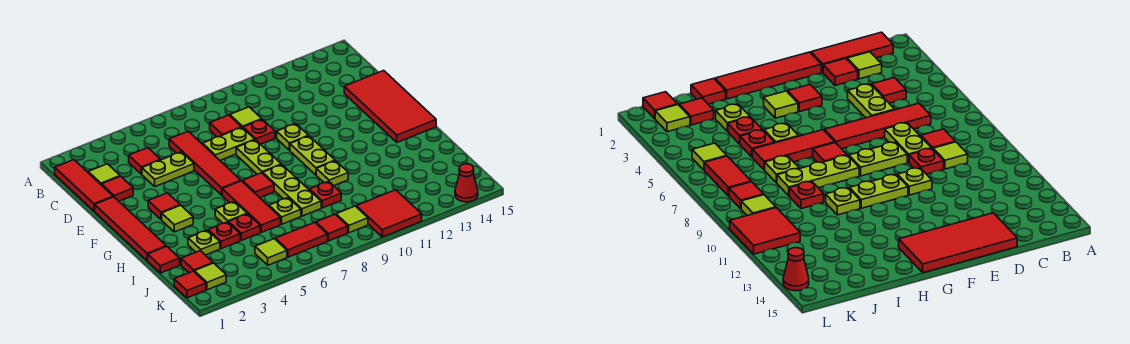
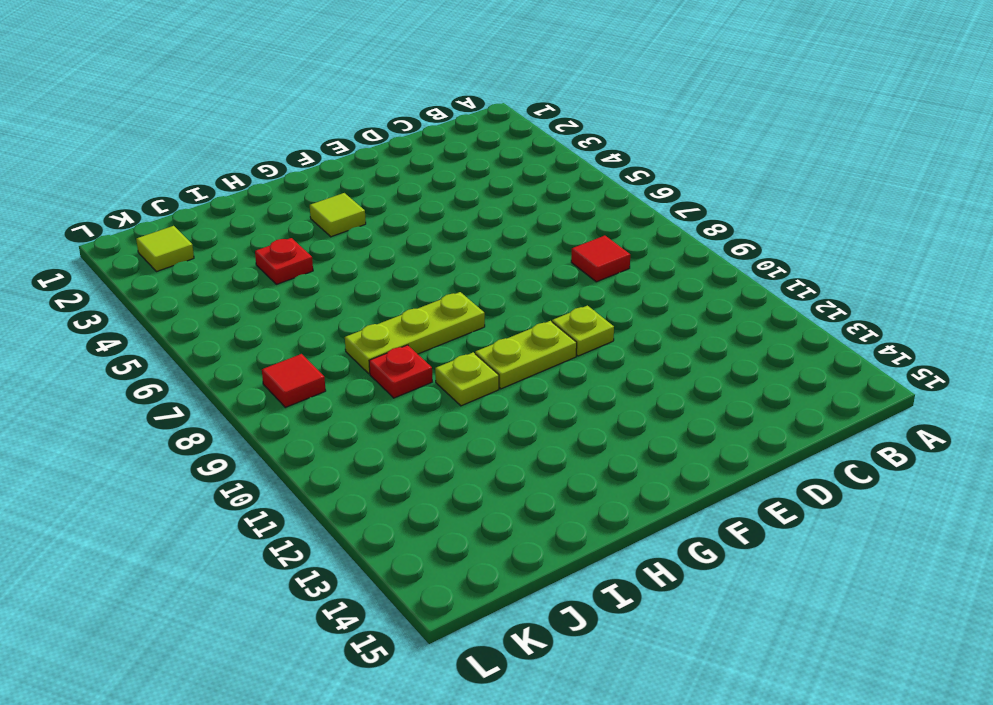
none -> red tile B1:D1 level 1
none -> lime tile C2 level 1
none -> red tile C4 level 1
none -> red tile C6:F6 level 1

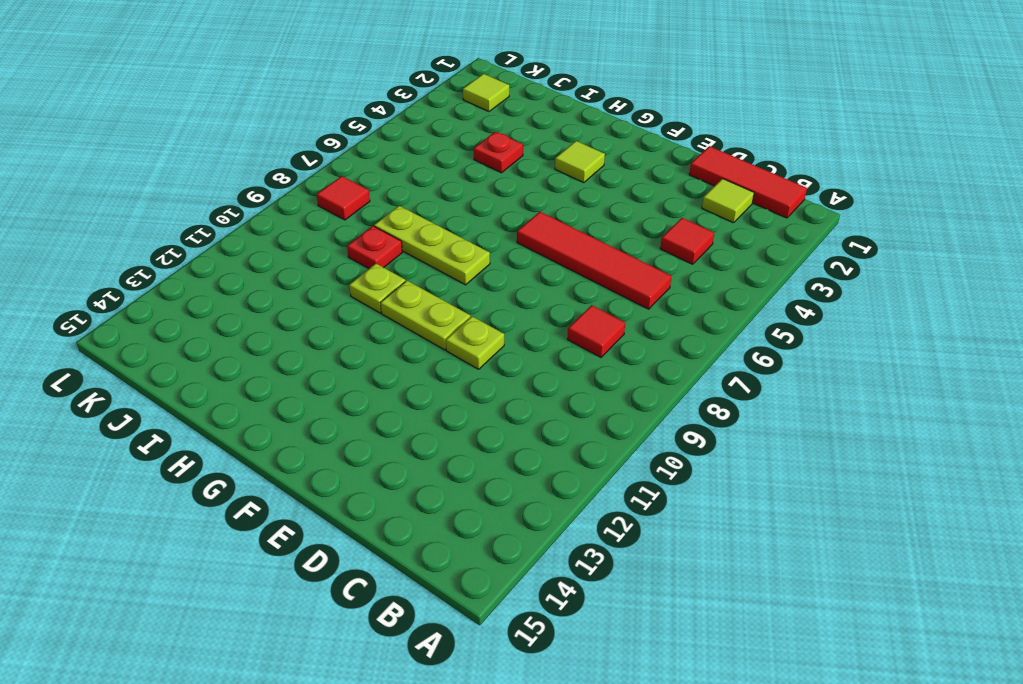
none -> lime tile C9 level 1
none -> red tile D2 level 1
none -> lime plate D4:D5 level 1
none -> lime plate D7:D8 level 1

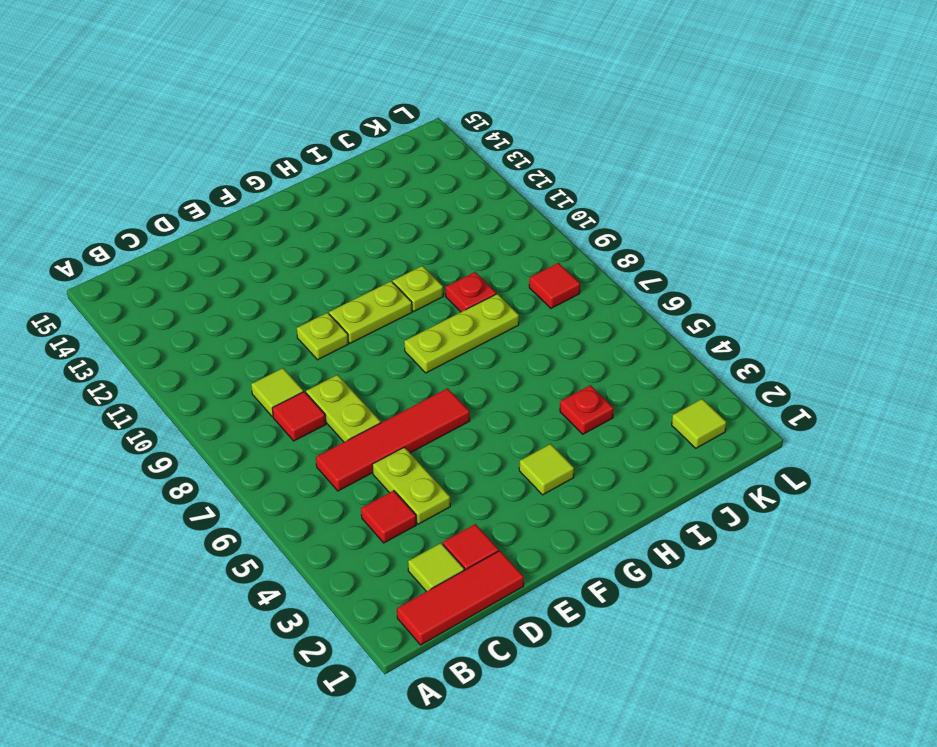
none -> red plate D9 level 1
none -> red tile D14:G15 level 1
none -> red tile E1:H1 level 1
none -> lime plate E8:F8 level 1

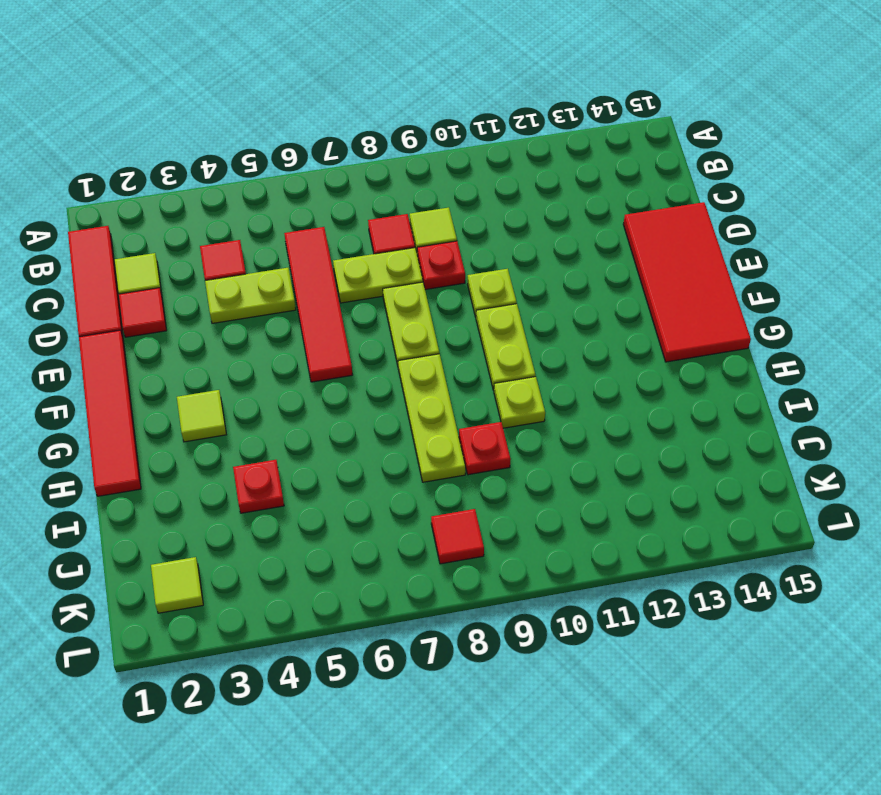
none -> red tile F3 level 1
none -> red tile G6:I6 level 1
none -> red tile G7 level 1
none -> lime plate H5 level 1

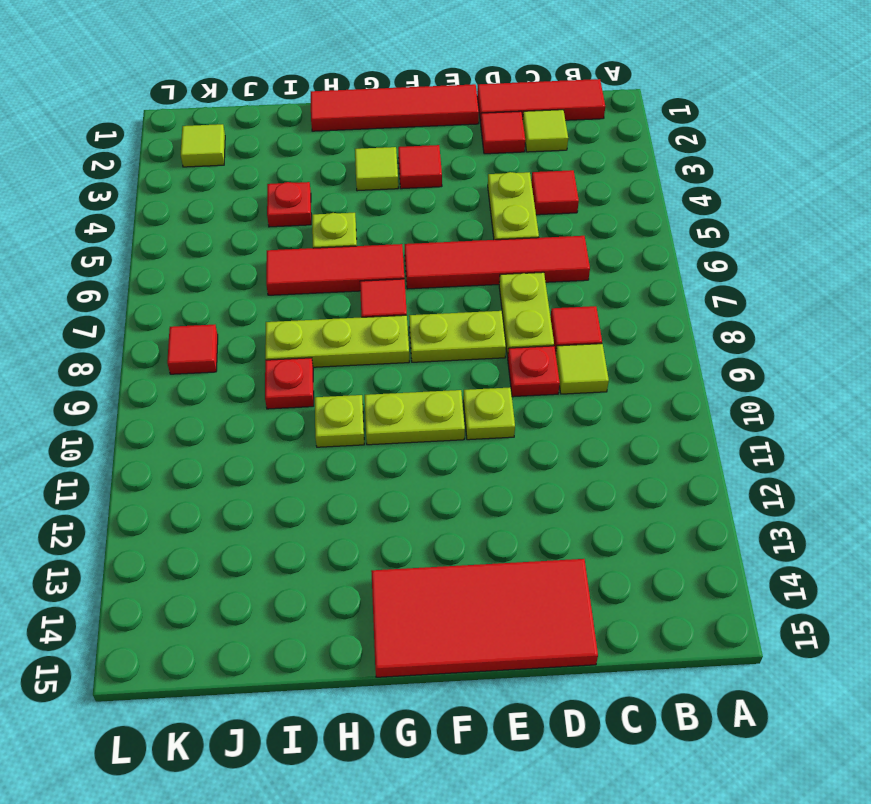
none -> red tile I1 level 1
none -> lime plate I3 level 1
none -> red plate I5 level 1
none -> lime plate I7 level 1

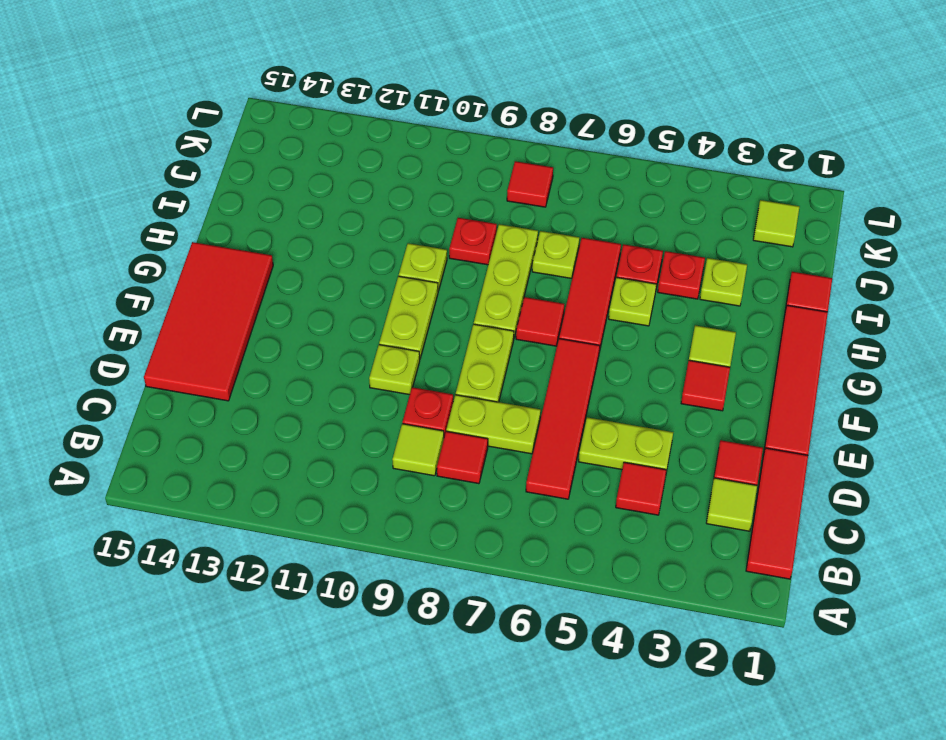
none -> red tile J2 level 1
none -> red tile K1 level 1
none -> lime tile K5 level 1
none -> red tile K6:K7 level 1

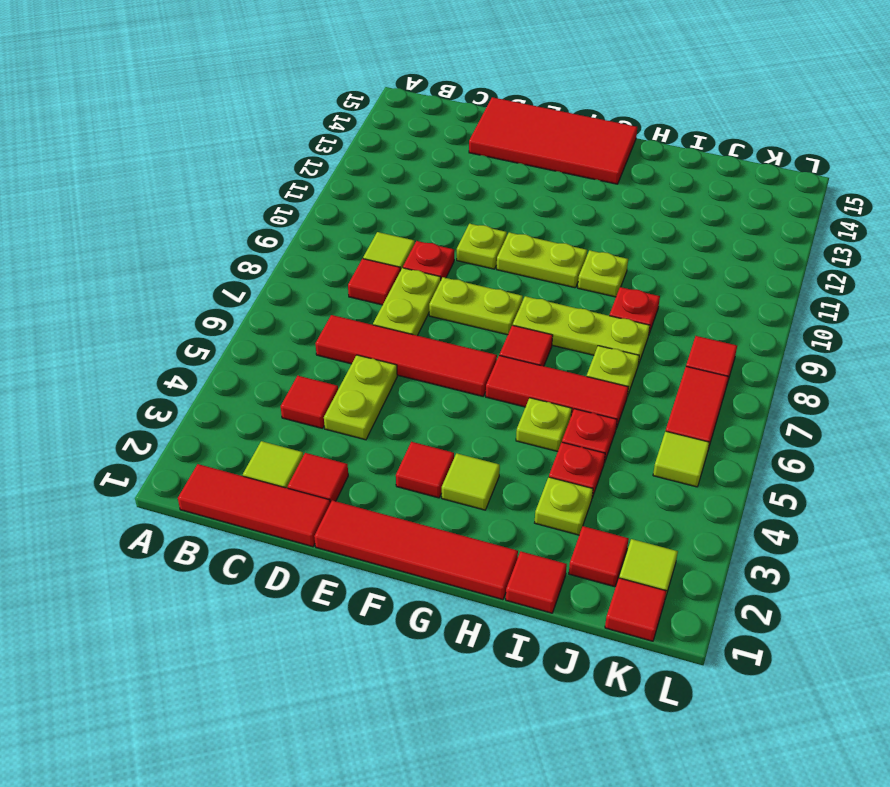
none -> lime tile K9 level 1
none -> red tile K10:L11 level 1
none -> red cone L14 level 1

